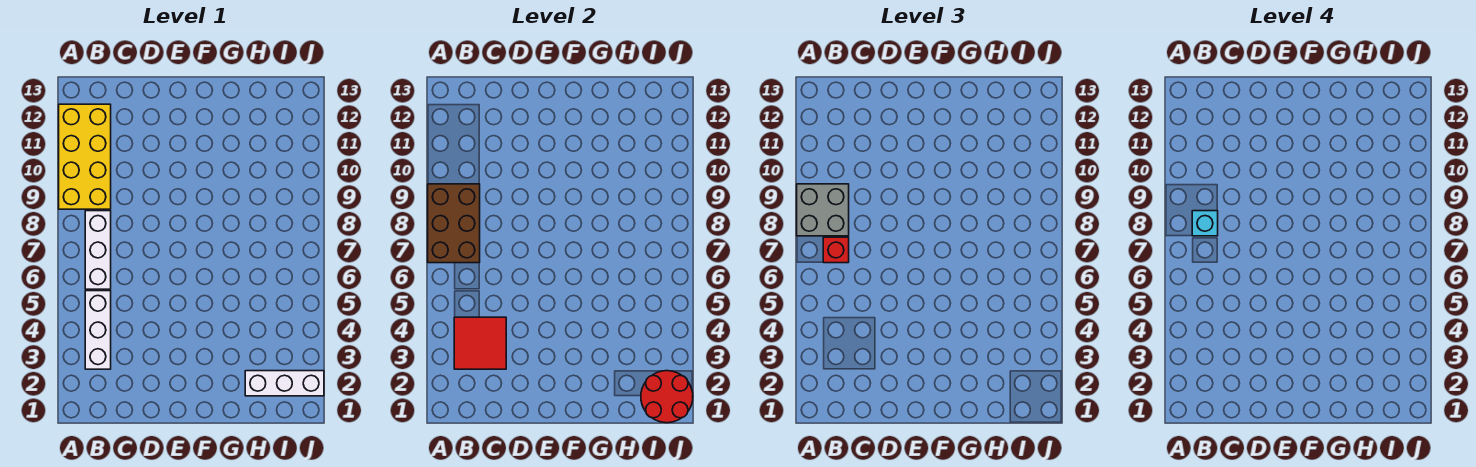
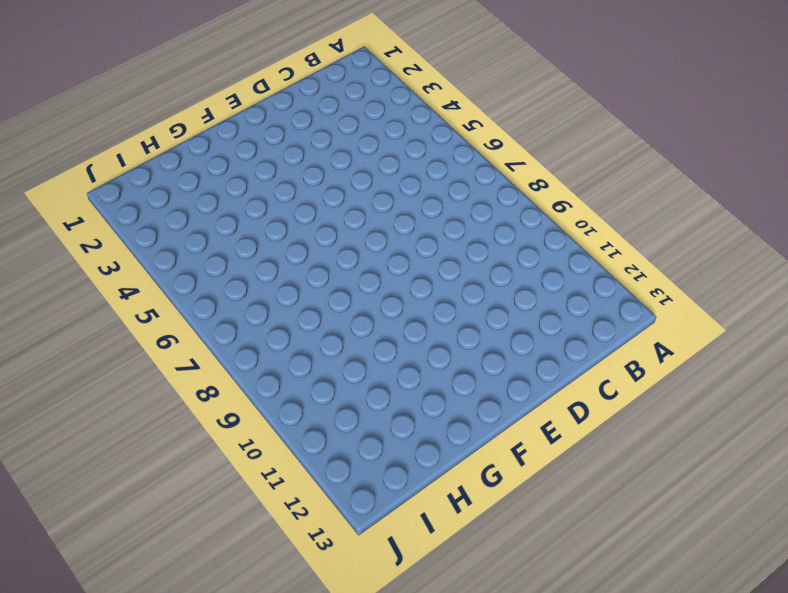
none -> yellow brick A9:B12 level 1
none -> white brick B3:B5 level 1

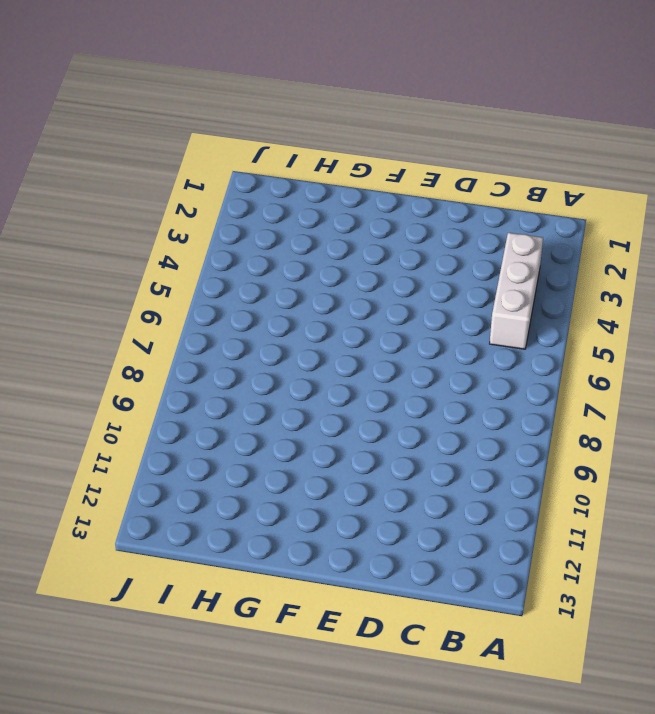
none -> yellow brick A9:B12 level 1
none -> white brick B6:B8 level 1

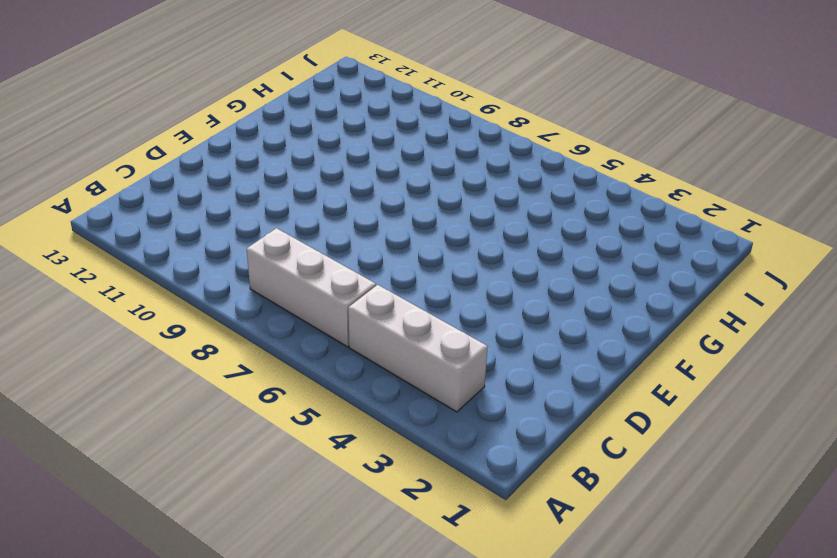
none -> yellow brick A9:B12 level 1
none -> white brick H2:J2 level 1

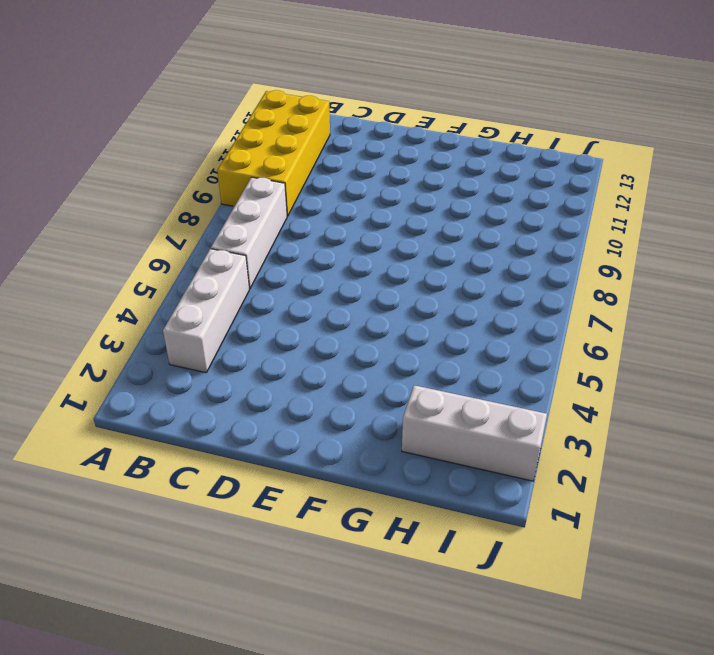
none -> brown brick A7:B9 level 2
none -> red tile B3:C4 level 2

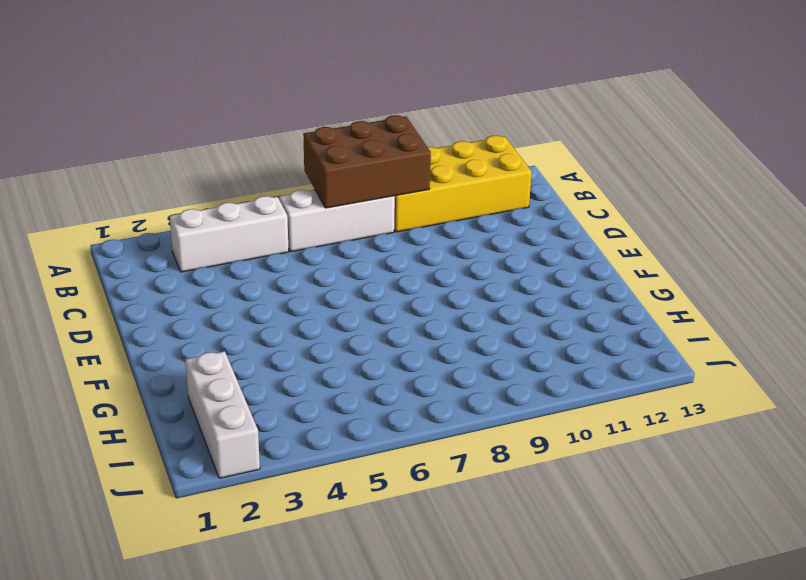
none -> red tile B3:C4 level 2
none -> red round brick I1:J2 level 2

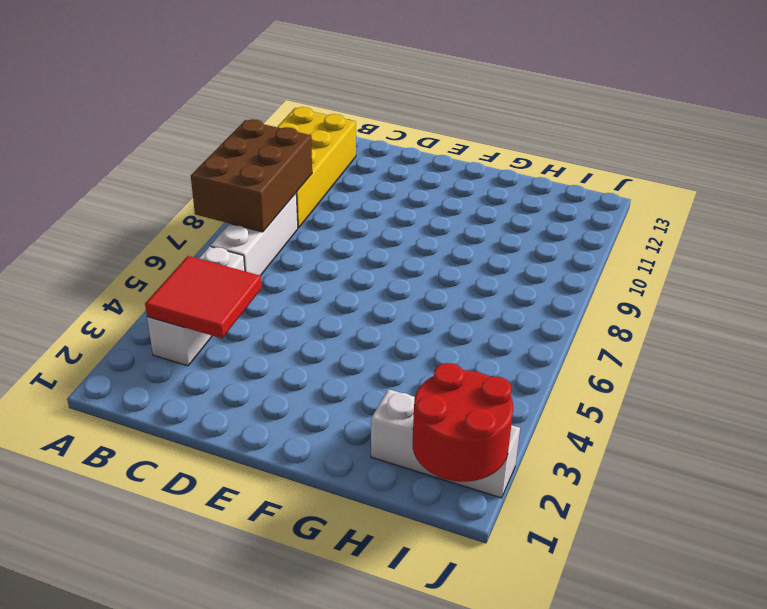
none -> grey brick A8:B9 level 3
none -> red brick B7 level 3

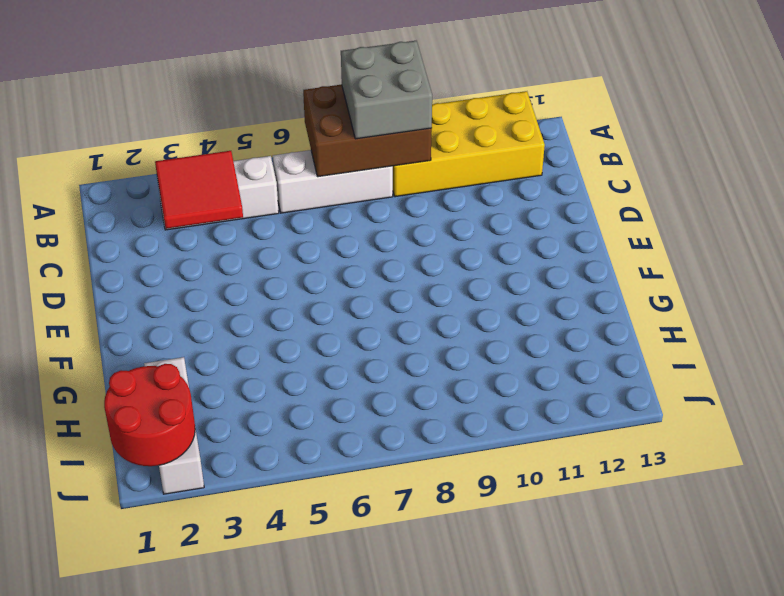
none -> red brick B7 level 3
none -> cyan brick B8 level 4

